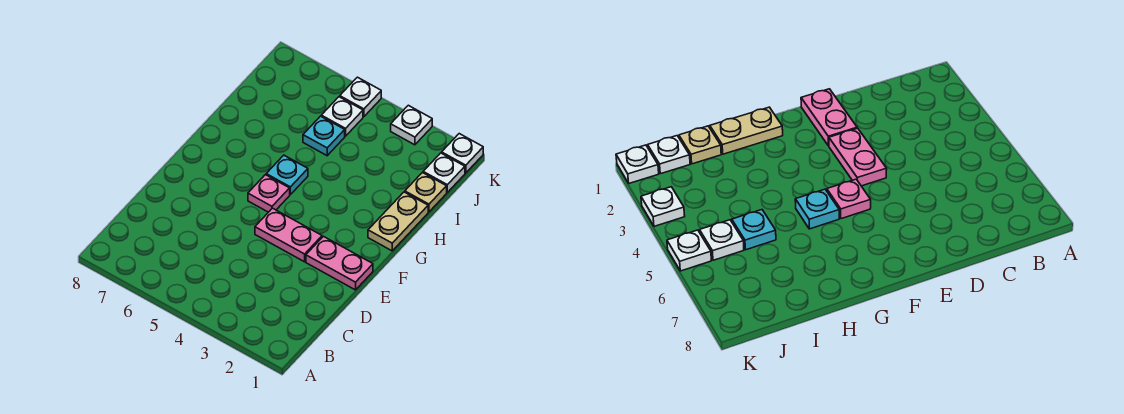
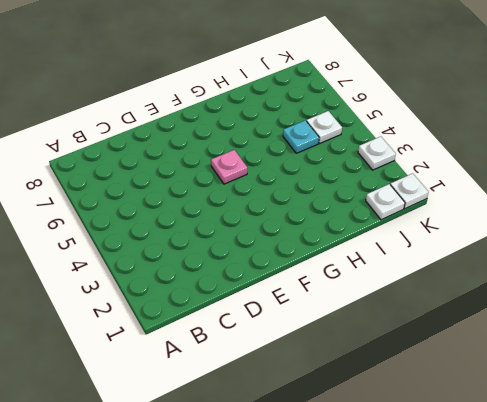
none -> pink plate E1:E2 level 1
none -> pink plate E3:E4 level 1
none -> tan plate G1:H1 level 1

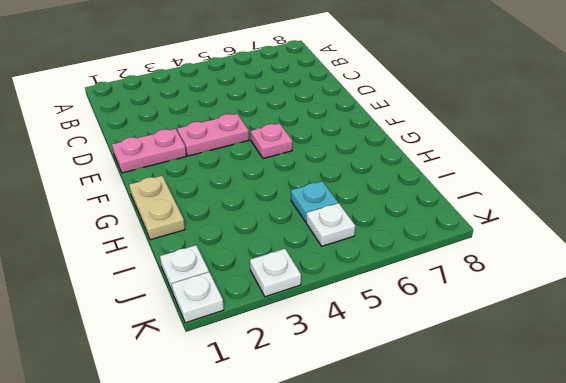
none -> cyan plate G5 level 1
none -> tan plate I1 level 1
none -> white plate K5 level 1

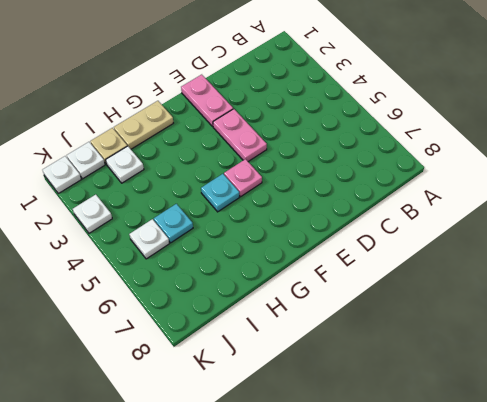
white plate I2 level 1 -> white plate K5 level 1

